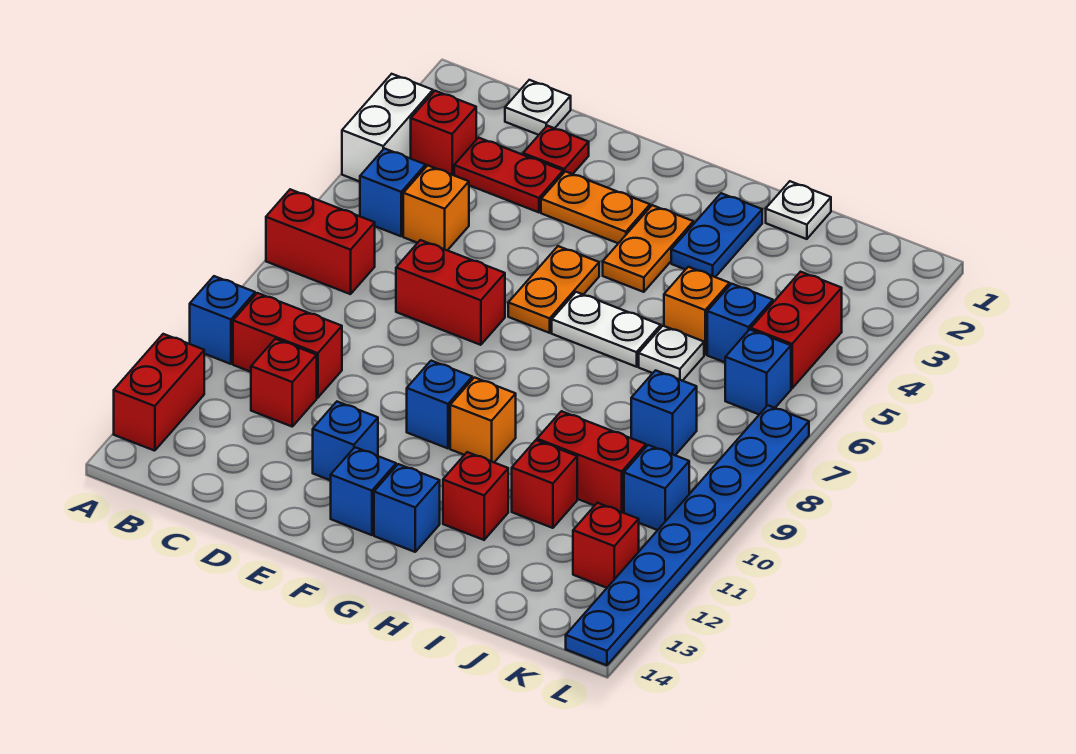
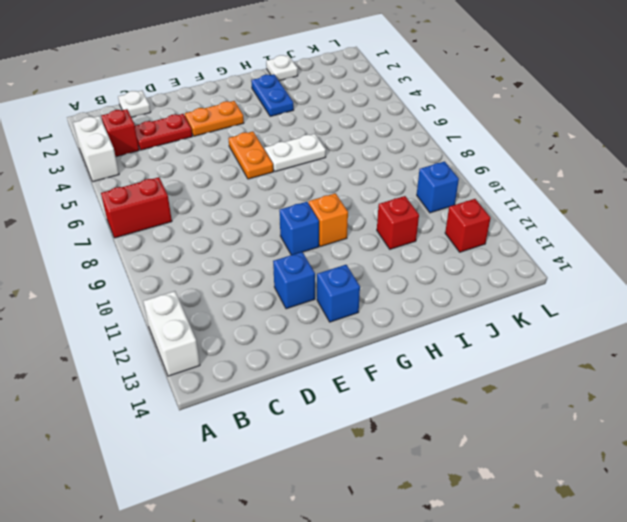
white brick A12:A13 level 1 -> red brick A12:A13 level 1
none -> blue brick A10 level 1
none -> blue brick B5 level 1
none -> red brick B10:C10 level 1
none -> orange brick C5 level 1

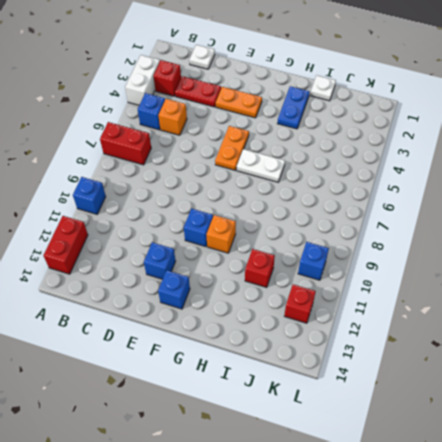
none -> red brick B10:C10 level 1
none -> red brick C11 level 1
none -> red plate D2 level 1
none -> red brick D7:E7 level 1

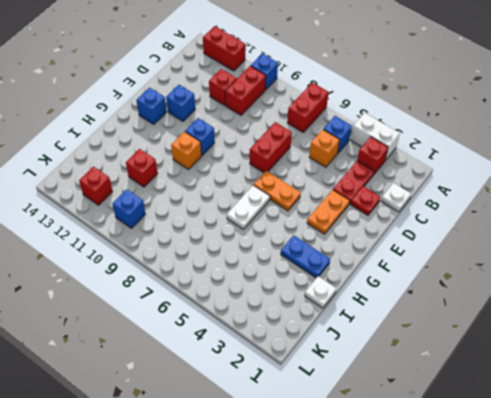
none -> orange plate G3:G4 level 1
none -> blue brick G13 level 1
none -> red brick H12 level 1
none -> orange brick I5 level 1

